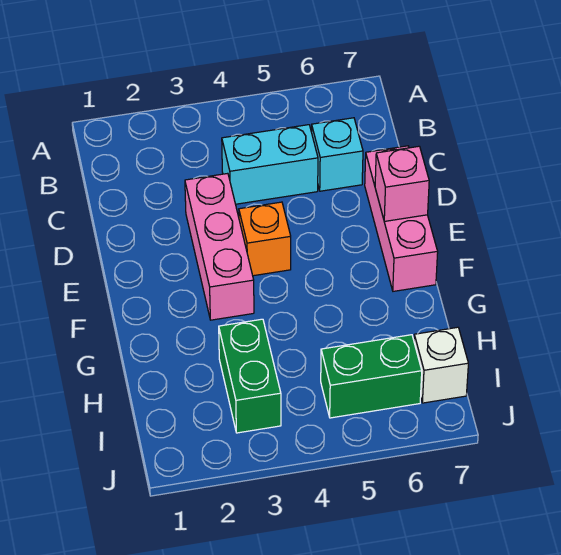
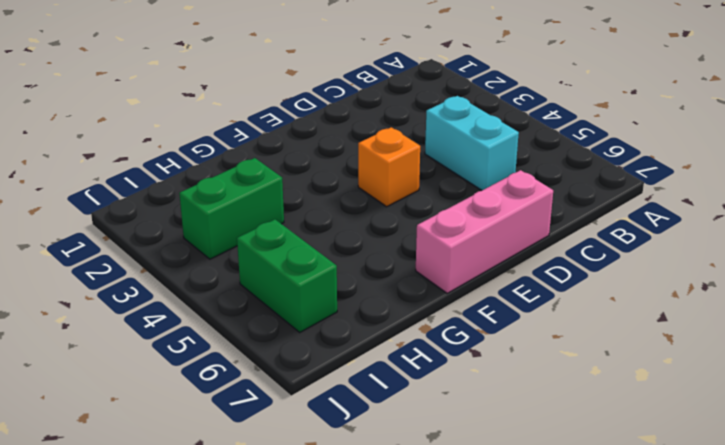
none -> cyan brick C6 level 1
none -> pink brick D3:F3 level 1

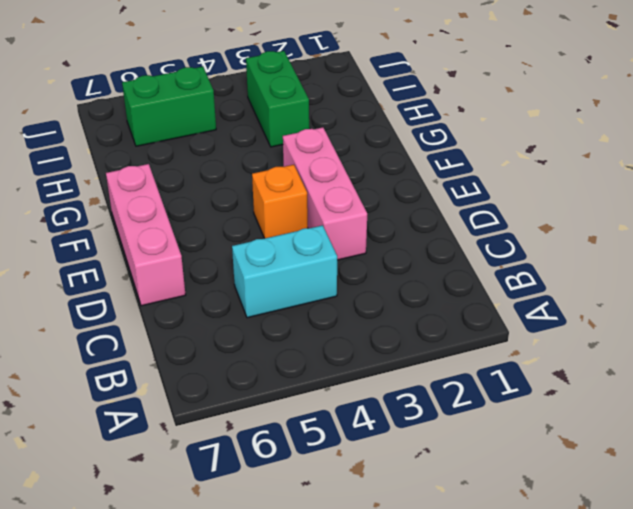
none -> cyan brick C6 level 1
none -> white brick I7 level 1

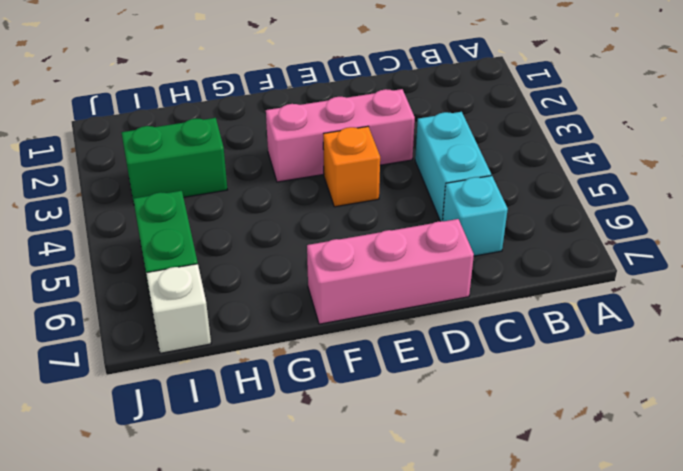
none -> pink brick E7 level 2

